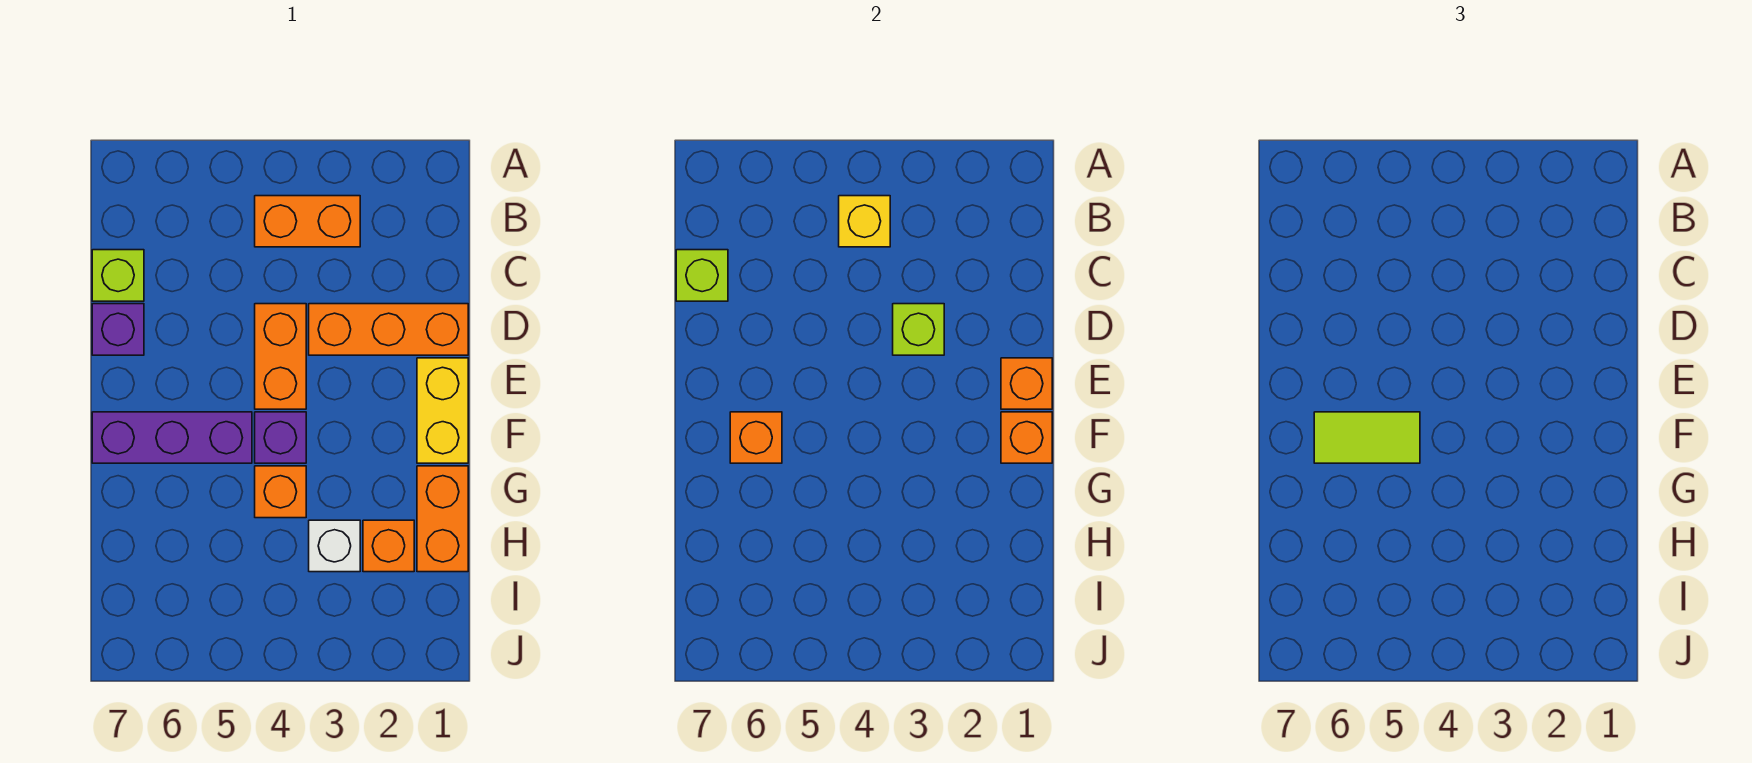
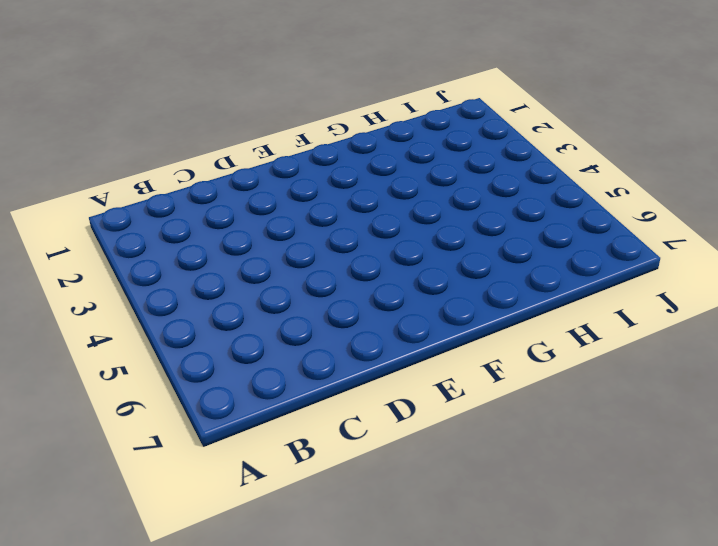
none -> orange brick B3:B4 level 1
none -> lime brick C7 level 1
none -> orange brick D1:D3 level 1

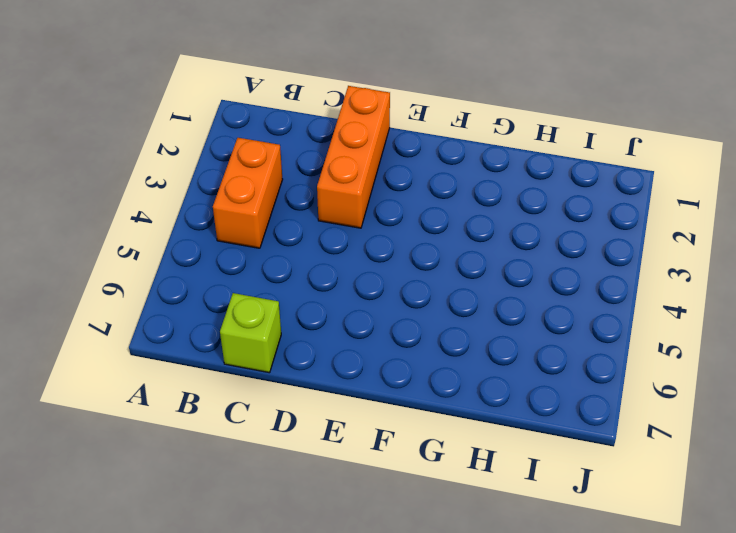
none -> orange brick D4:E4 level 1
none -> purple brick D7 level 1
none -> yellow brick E1:F1 level 1

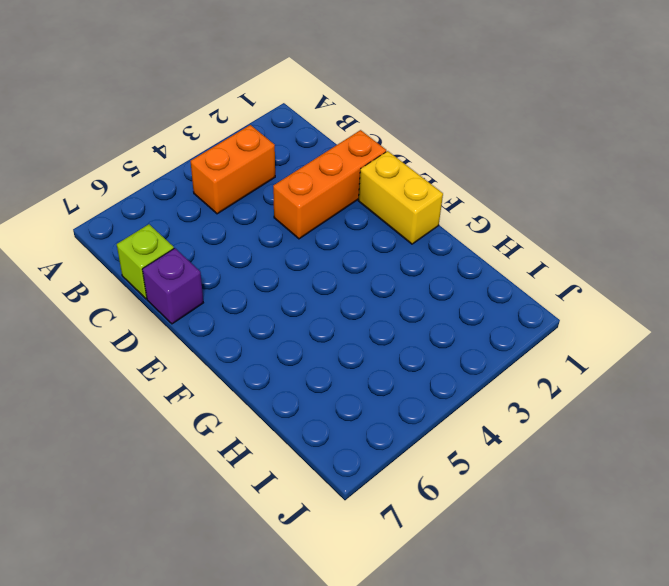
none -> orange brick D4:E4 level 1
none -> purple brick F4 level 1
none -> purple brick F5:F7 level 1

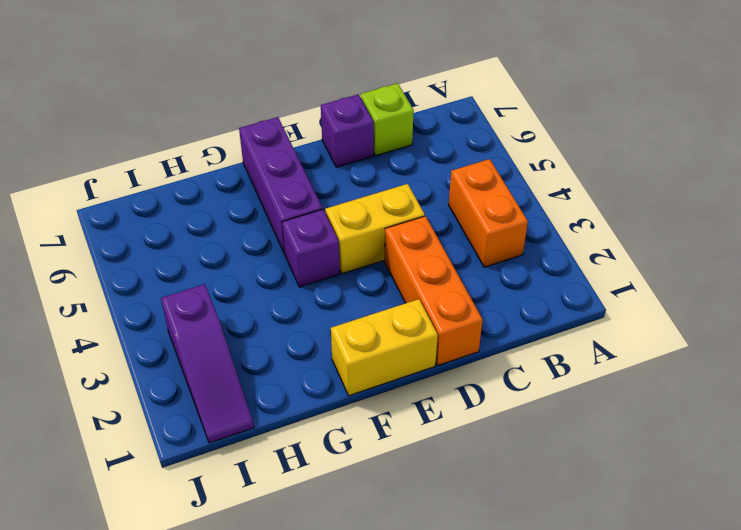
yellow brick D4:E4 level 1 -> orange brick D4:E4 level 1
purple slope I1:I3 level 1 top 3 -> none
none -> orange brick G1:H1 level 1
none -> orange brick G4 level 1
none -> orange brick H2 level 1

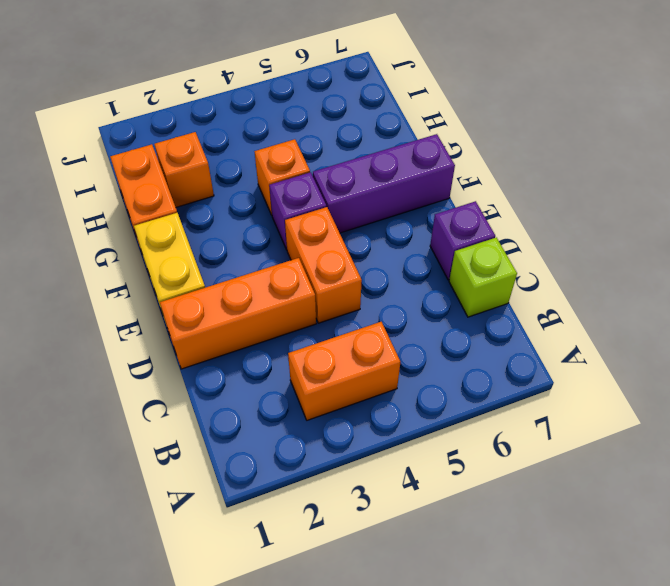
none -> white brick H3 level 1
none -> yellow brick B4 level 2
none -> lime brick C7 level 2

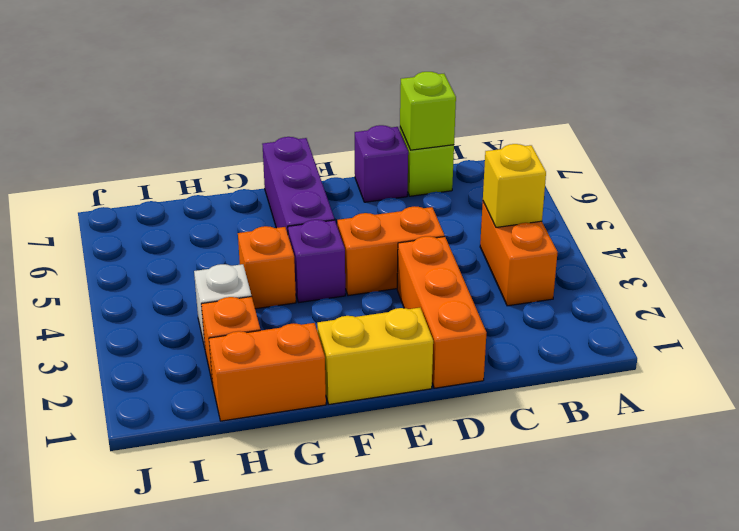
none -> lime brick D3 level 2
none -> orange brick E1 level 2
none -> orange brick F1 level 2

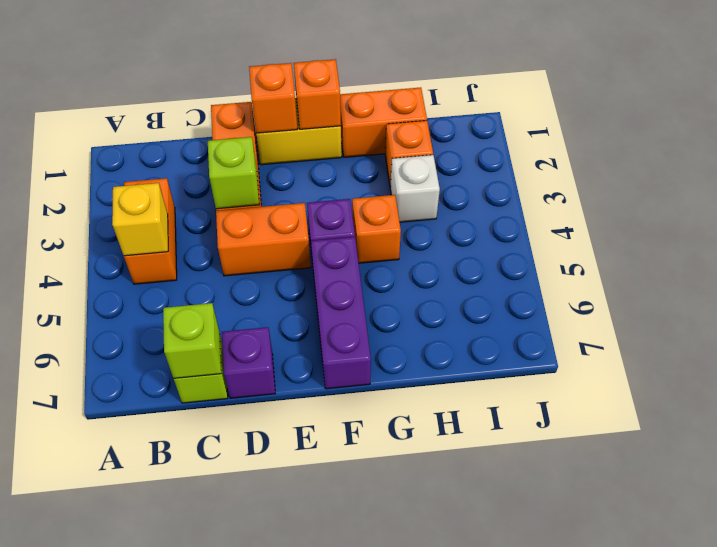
none -> orange brick F6 level 2
none -> lime tile F5:F6 level 3

